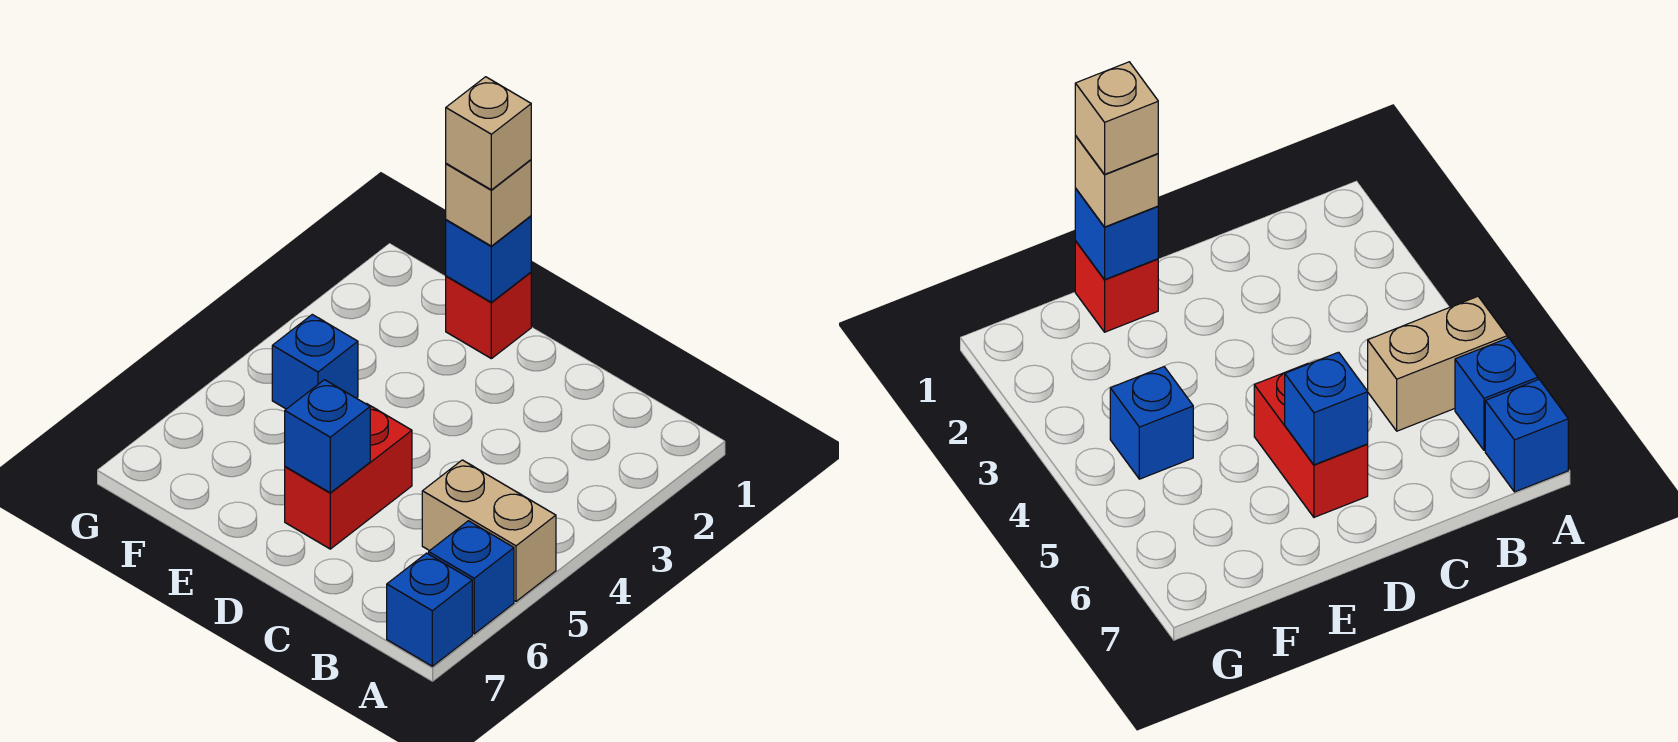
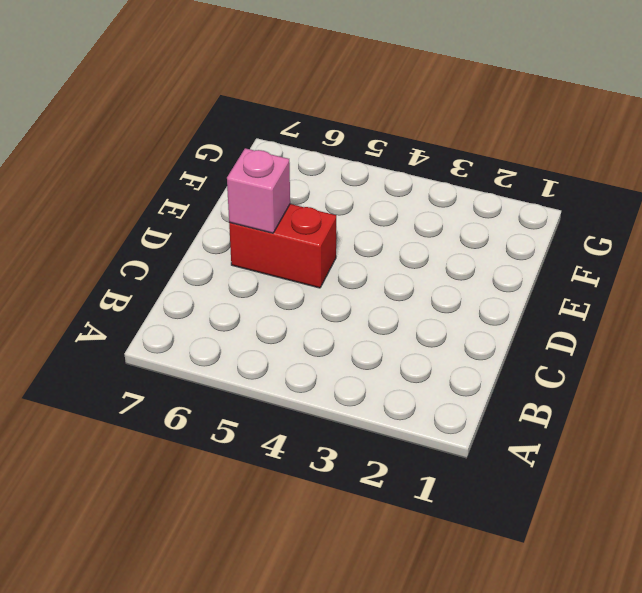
pink brick D6 level 2 -> blue brick D6 level 2
none -> tan brick A5:B5 level 1
none -> blue brick A6 level 1

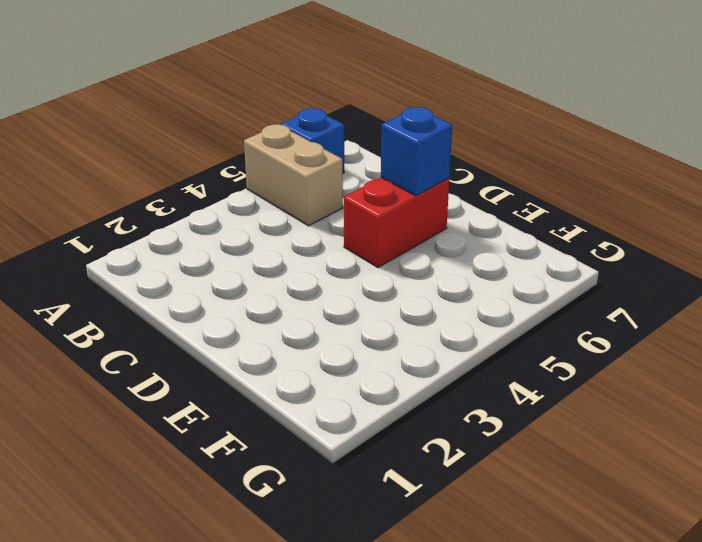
none -> blue brick A7 level 1
none -> red brick E1 level 1

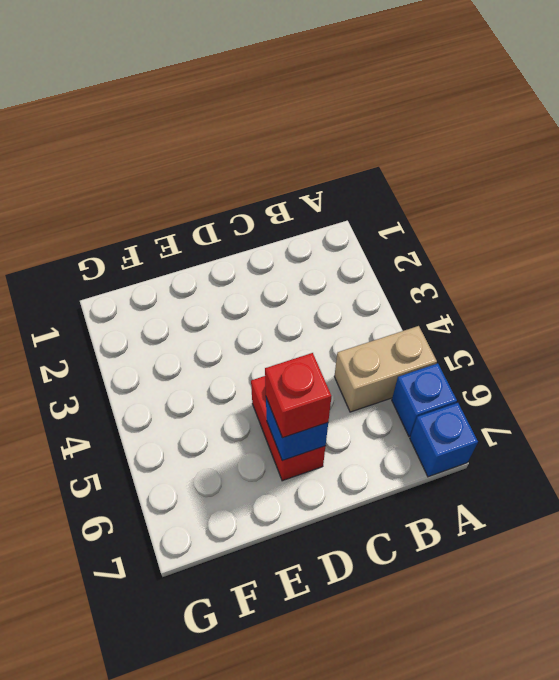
red brick D6 level 3 -> red brick E1 level 1
none -> blue brick F4 level 1
none -> blue brick E1 level 2

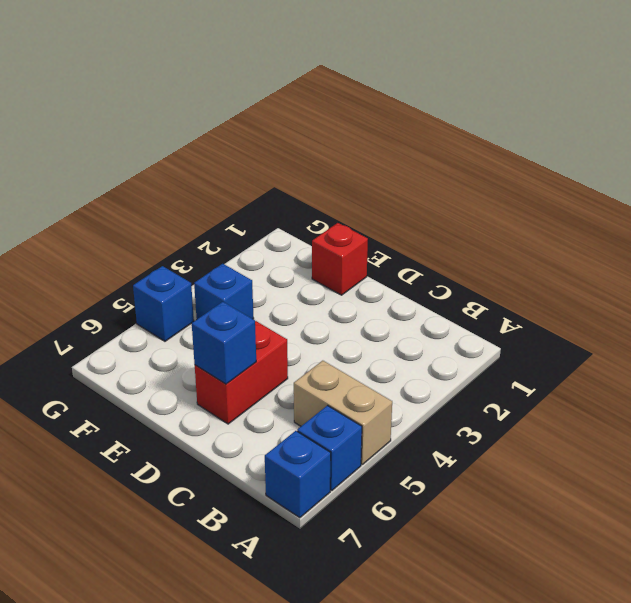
blue brick G5 level 1 -> blue brick E1 level 2
none -> tan brick E1 level 3
none -> tan brick E1 level 4

